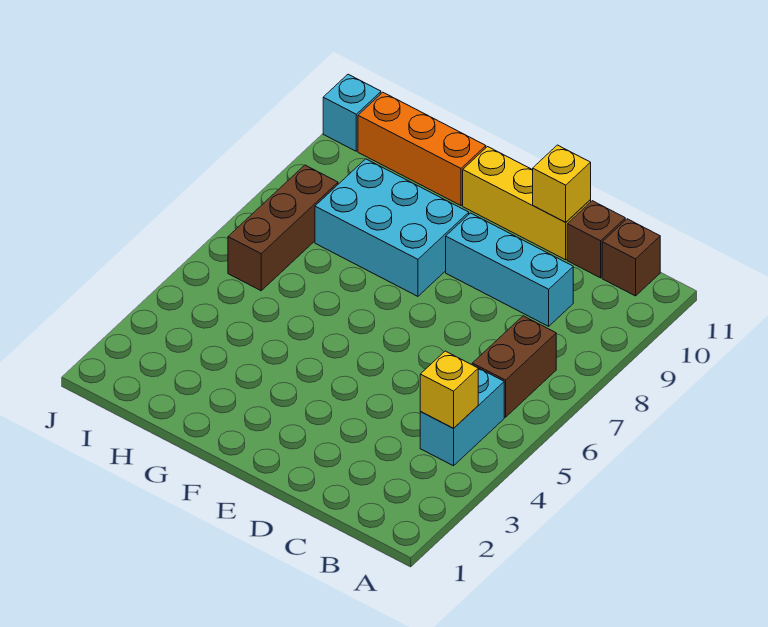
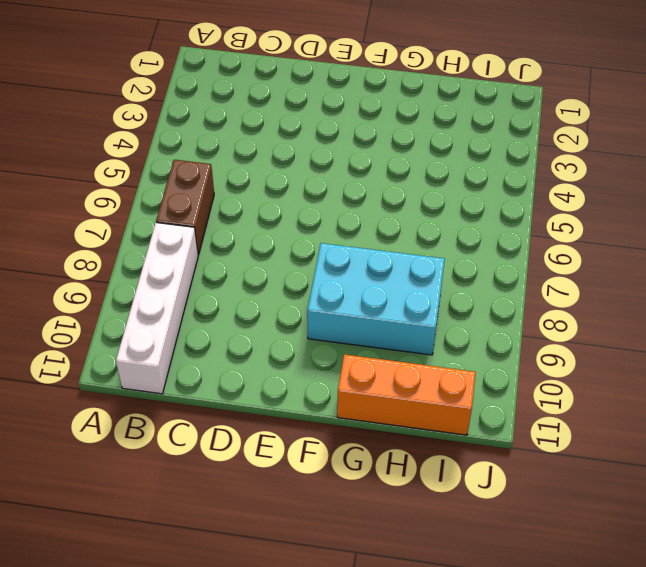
white brick B8:B11 level 1 -> brown brick B11 level 1
none -> cyan brick B4:B5 level 1
none -> cyan brick C9:E9 level 1
none -> brown brick C11 level 1

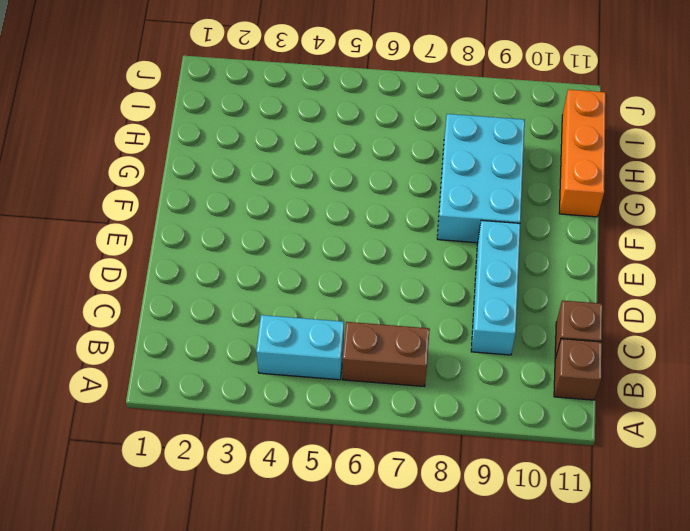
none -> yellow brick D11:F11 level 1
none -> brown brick I6:I8 level 1
none -> cyan brick J11 level 1

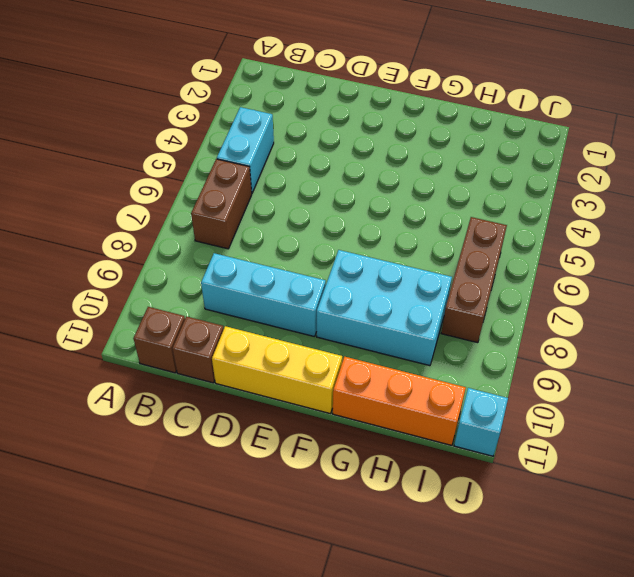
none -> yellow brick B4 level 2
none -> yellow brick D11 level 2

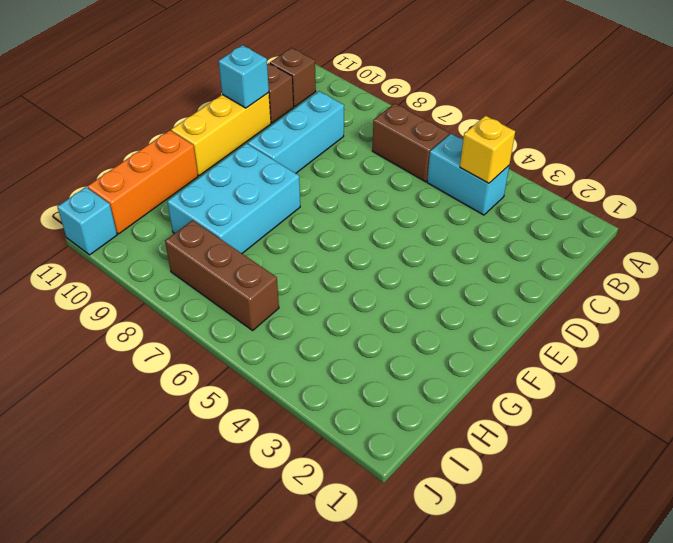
cyan brick D11 level 2 -> yellow brick D11 level 2

